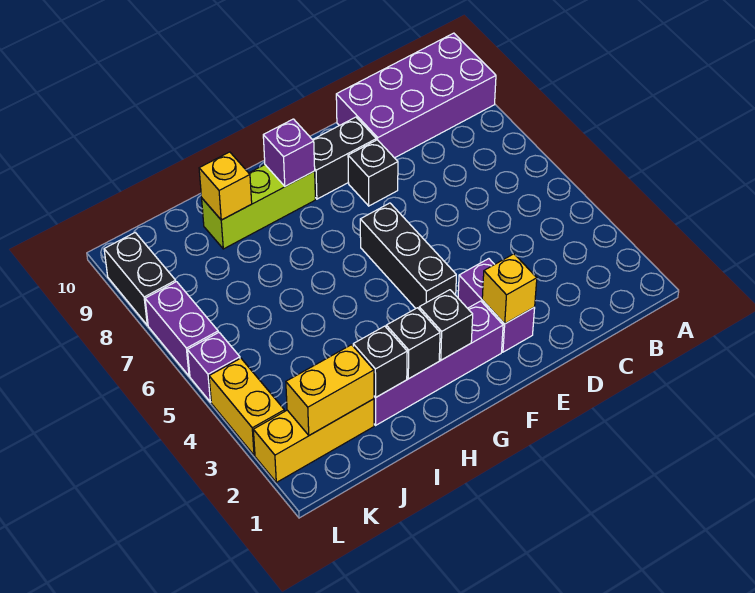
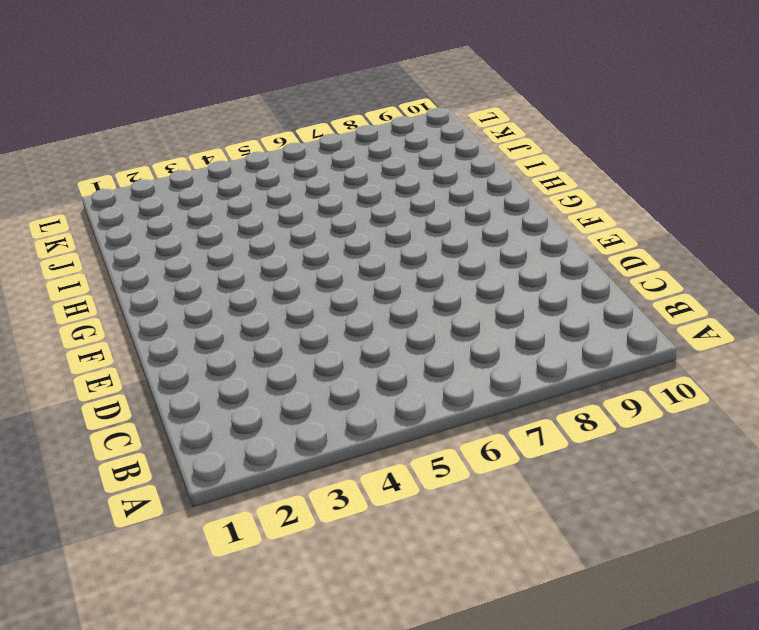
none -> purple brick A9:D10 level 1
none -> purple brick E2:E3 level 1
none -> black brick E8 level 1

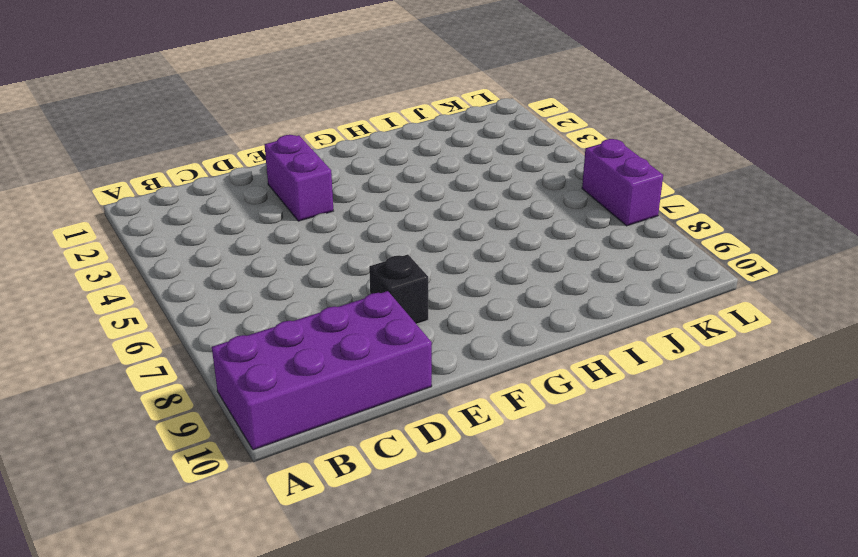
none -> black brick E9:F9 level 1
none -> purple brick F2:I2 level 1
none -> black brick F4:F6 level 1

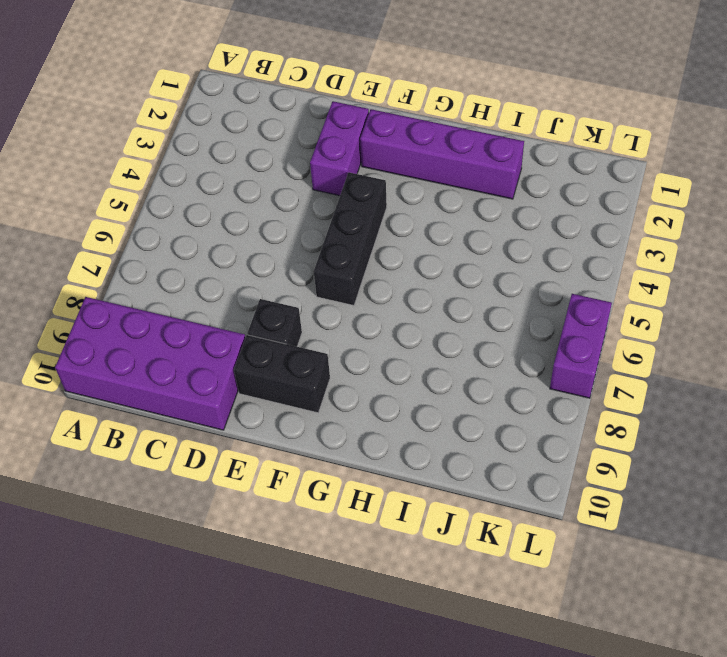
none -> lime brick G9:I9 level 1
none -> yellow brick J2:L2 level 1
none -> yellow brick L3:L4 level 1

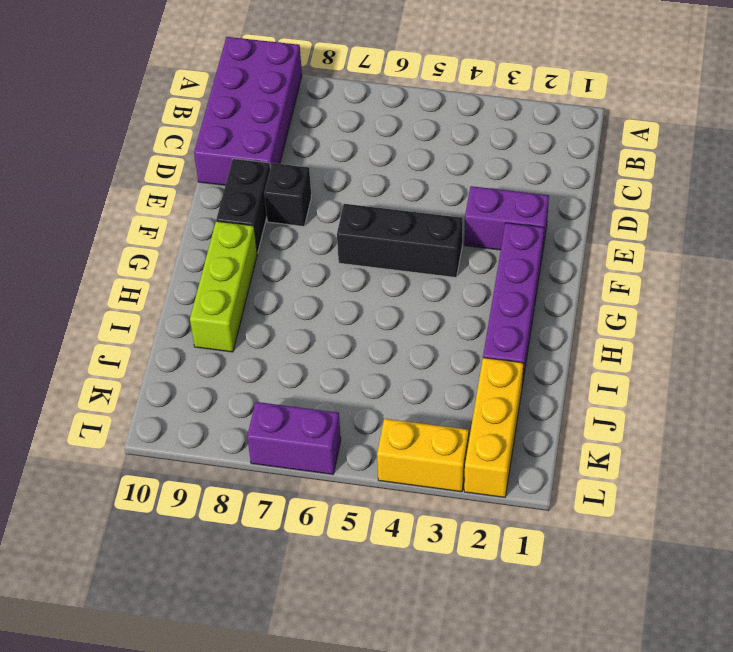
none -> purple brick L5 level 1
none -> black brick L8:L9 level 1
none -> yellow brick E2 level 2

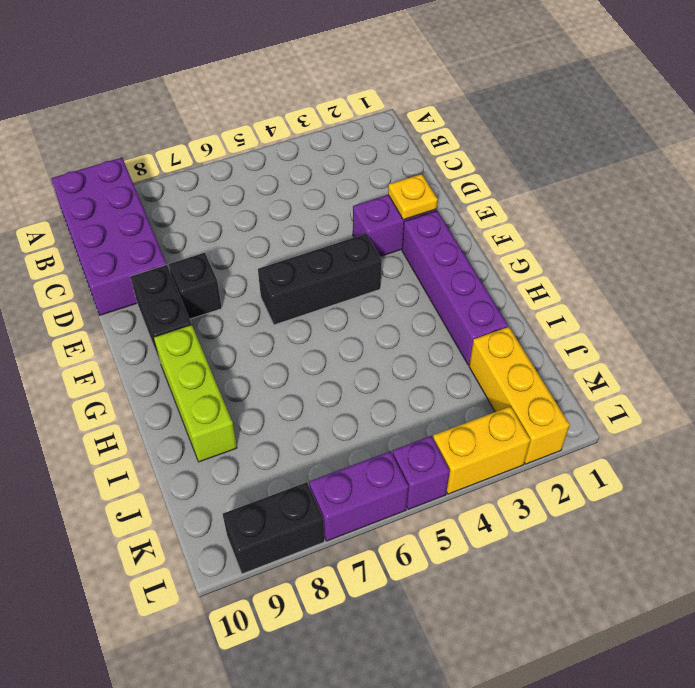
yellow plate E2 level 2 -> yellow brick E2 level 2
none -> black brick G2 level 2
none -> purple brick G9 level 2
none -> black brick H2 level 2

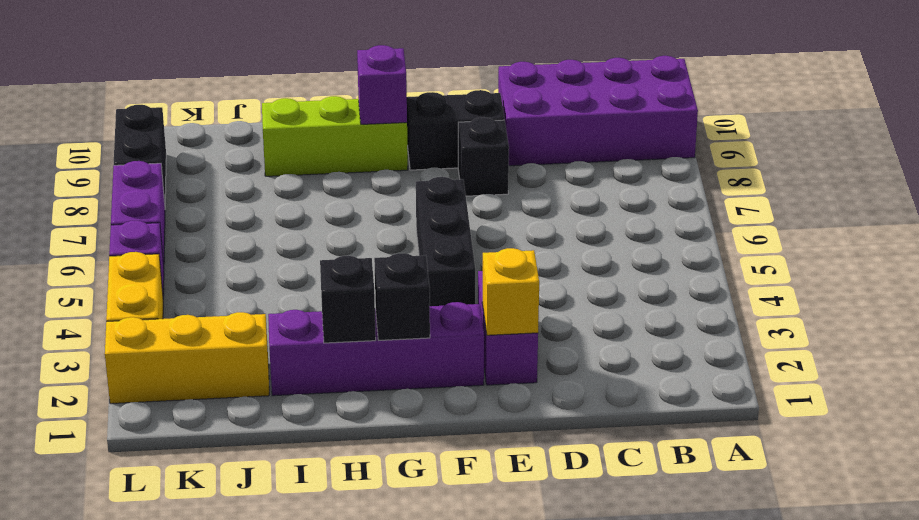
none -> black brick I2 level 2
none -> yellow brick I9 level 2
none -> yellow brick J2:K2 level 2

